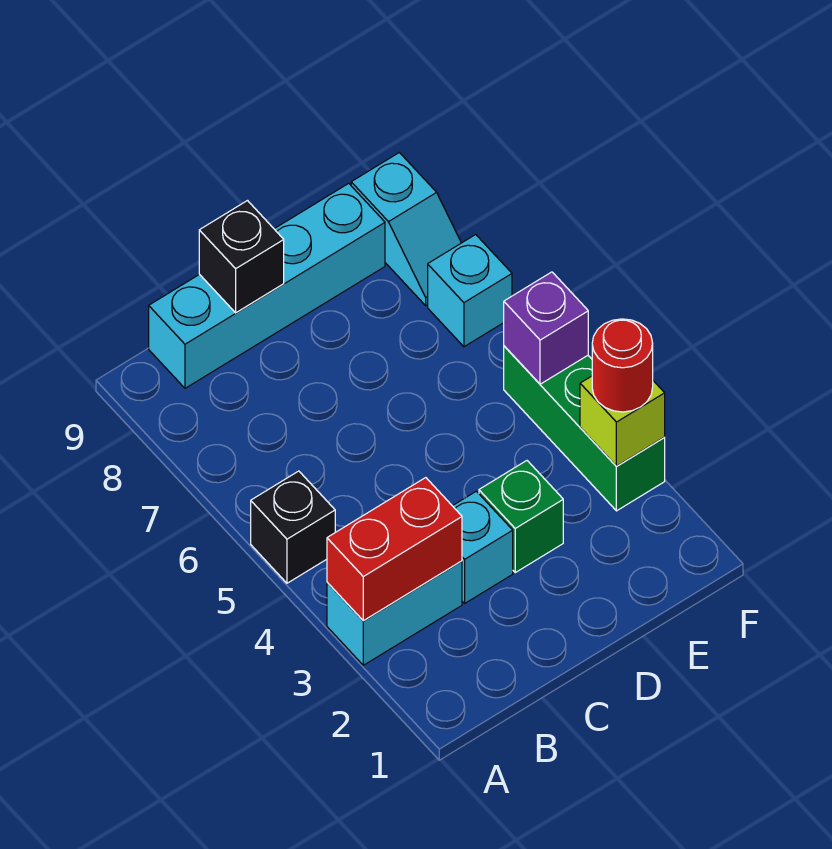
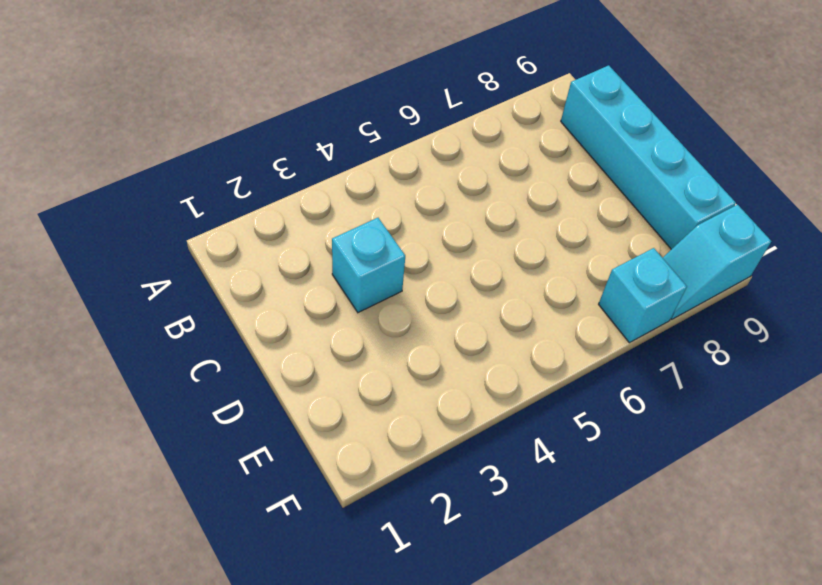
none -> cyan brick A3:B3 level 1
none -> black brick A5 level 1
none -> green brick D3 level 1

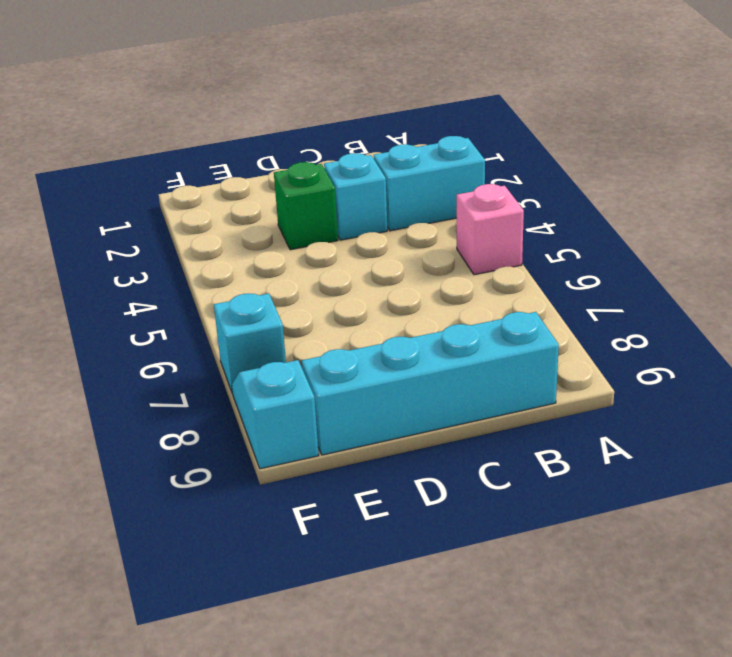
pink brick A5 level 1 -> black brick A5 level 1
none -> green brick F3:F5 level 1
none -> red brick A3:B3 level 2
none -> black brick C9 level 2

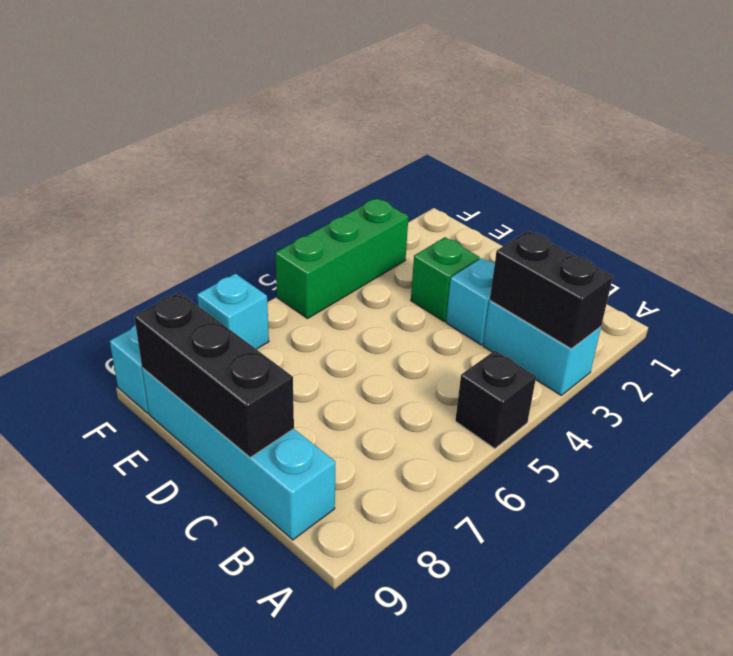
black brick A3:B3 level 2 -> red brick A3:B3 level 2
black brick C9:E9 level 2 -> black brick C9 level 2
none -> lime brick F3 level 2
none -> purple brick F5 level 2
none -> red round brick F3 level 3

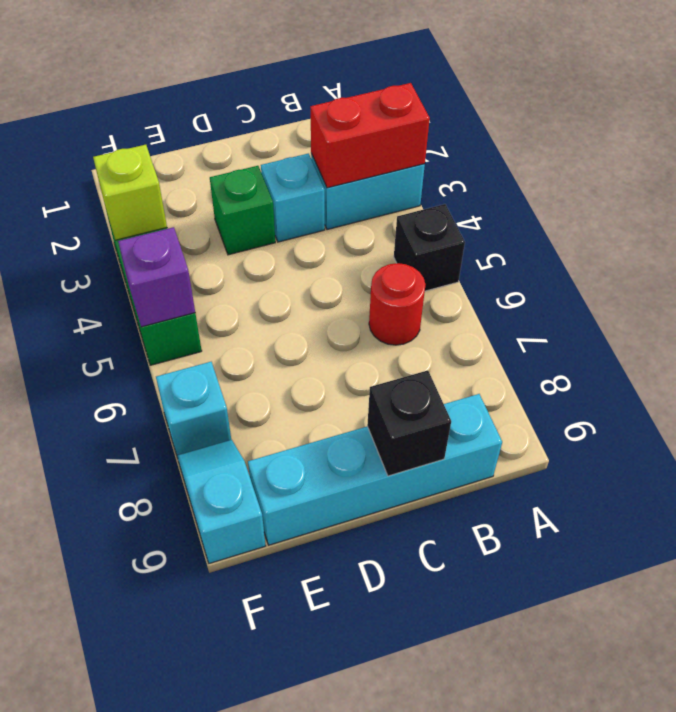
red round brick B6 level 1 -> red round brick F3 level 3

